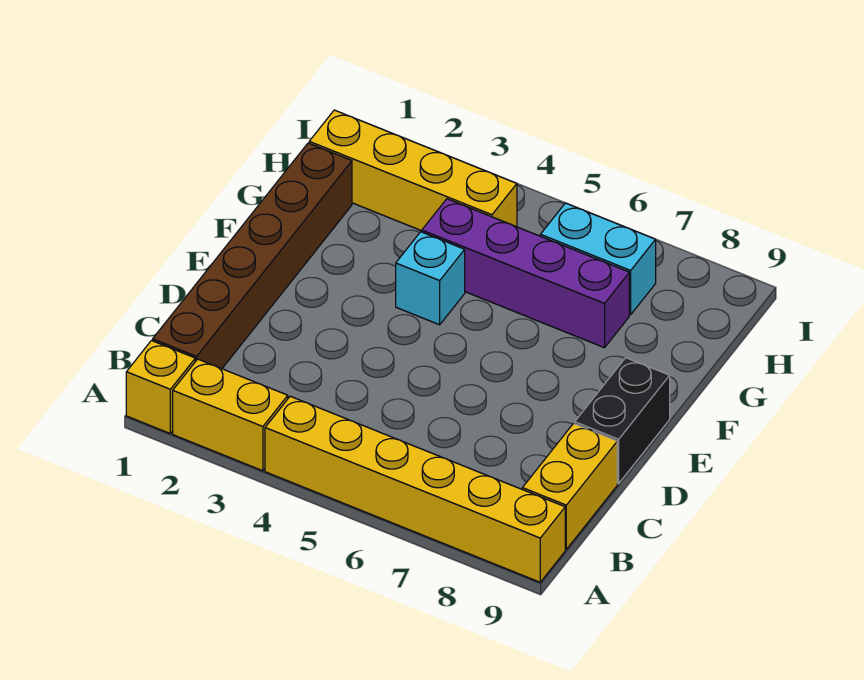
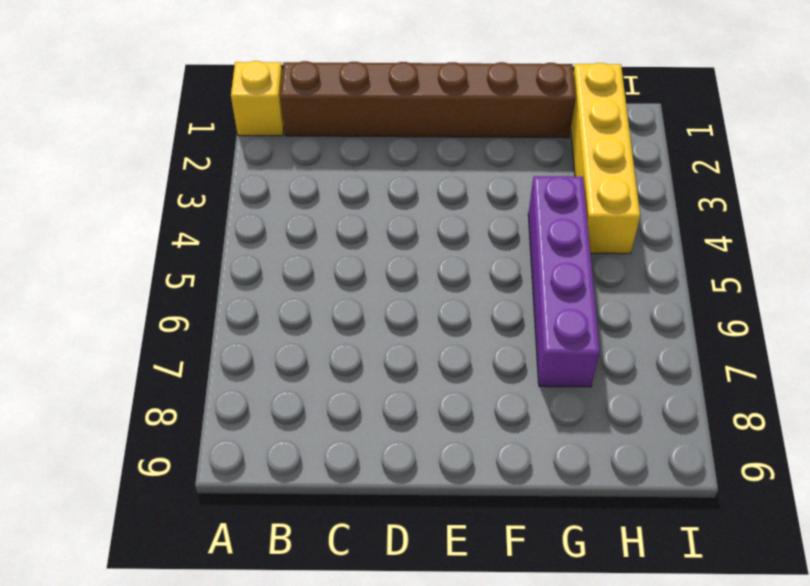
none -> yellow brick A2:A3 level 1
none -> yellow brick A4:A9 level 1

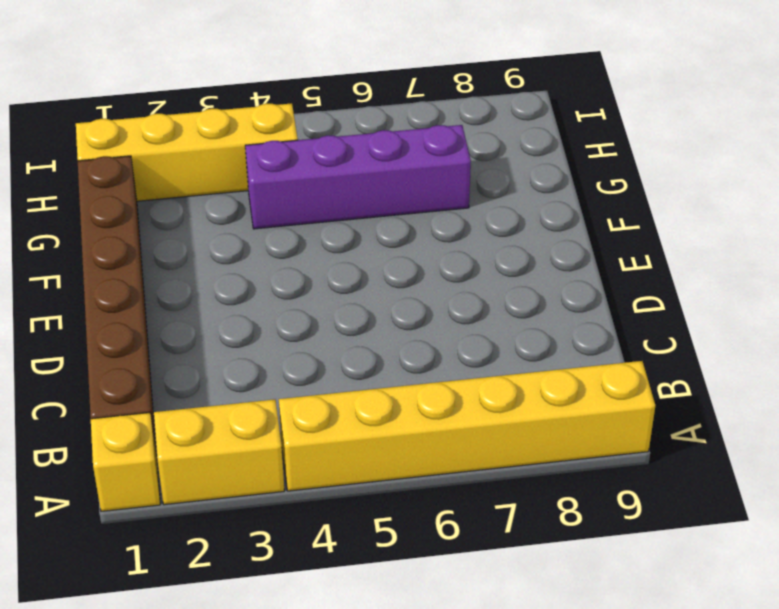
none -> yellow brick B9:C9 level 1
none -> black brick D9:E9 level 1

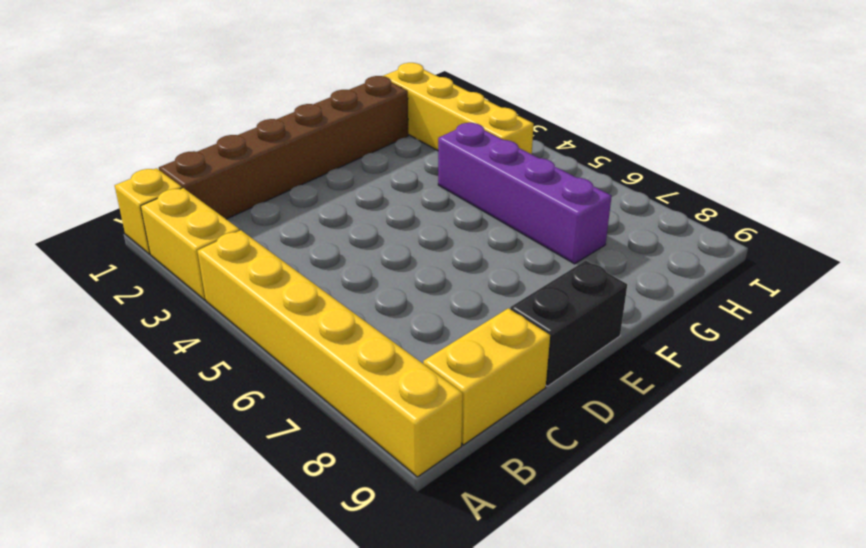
none -> cyan brick F4 level 1
none -> cyan brick H6:H7 level 1

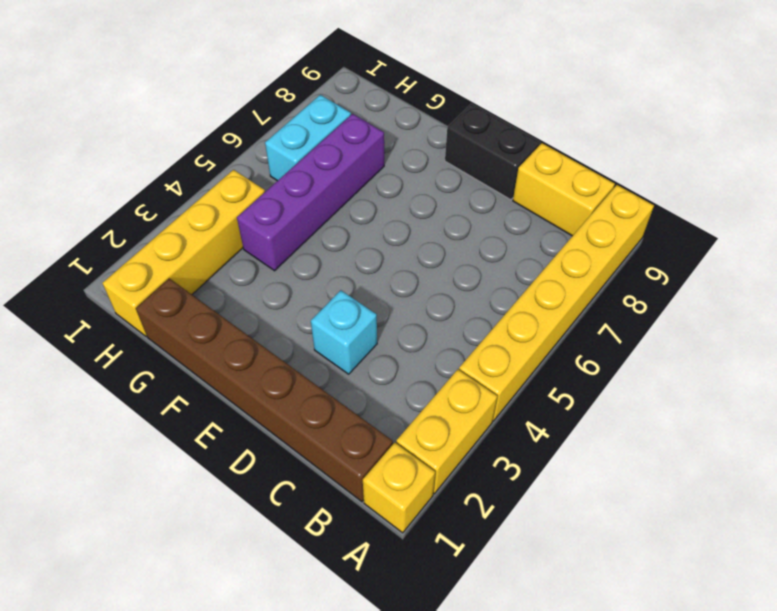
cyan brick D3 level 1 -> cyan brick F4 level 1

